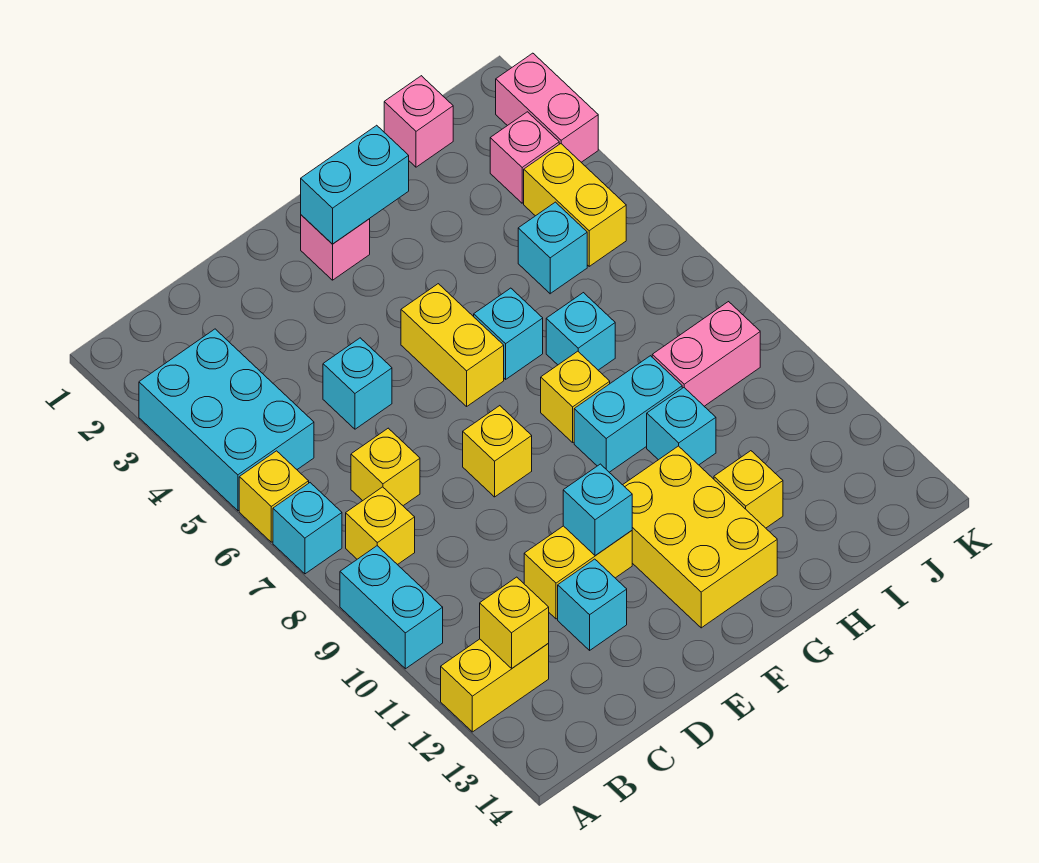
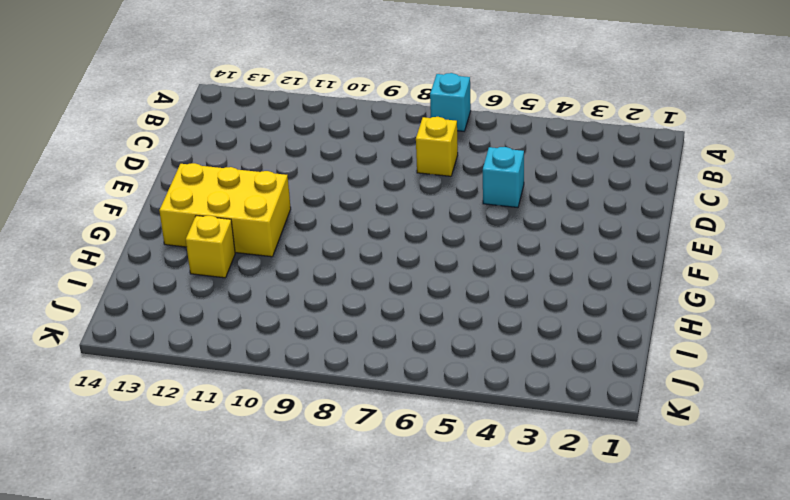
none -> cyan brick A3:B5 level 1
none -> yellow brick A6 level 1
none -> cyan brick A9:A10 level 1

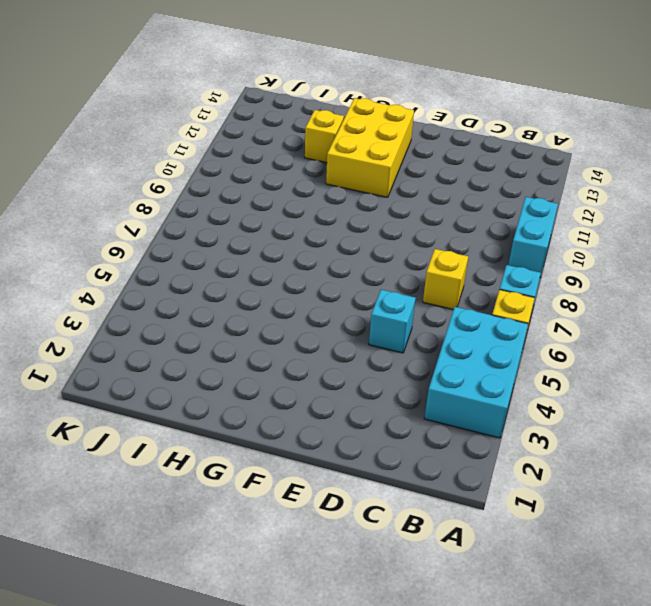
none -> yellow brick A12:B12 level 1
none -> yellow brick B8 level 1
none -> yellow brick D11:E11 level 1

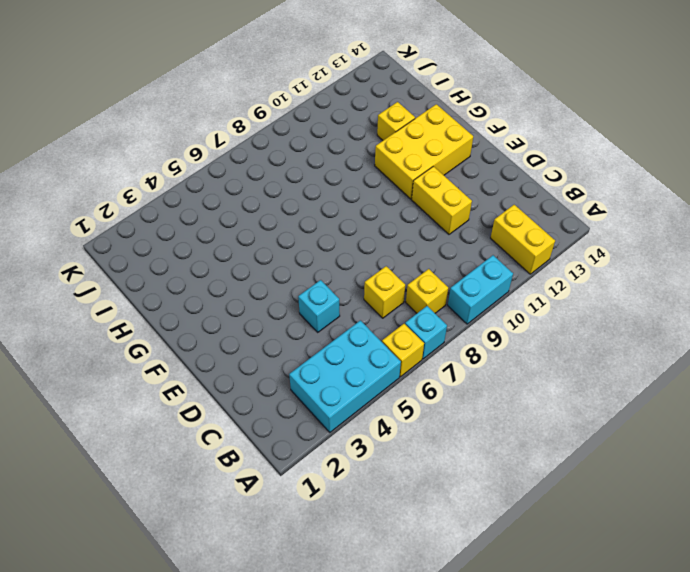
none -> cyan brick D12 level 1
none -> yellow brick E8 level 1
none -> pink brick F2 level 1

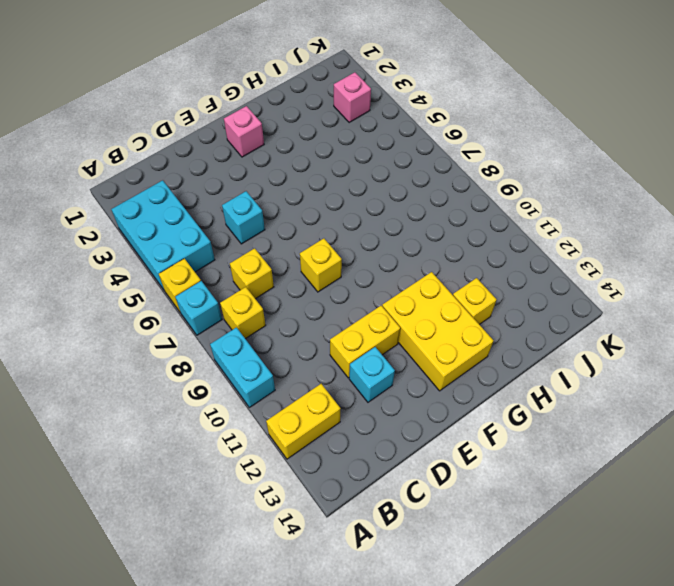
none -> yellow brick F5:F6 level 1
none -> cyan brick G6 level 1
none -> yellow brick G8 level 1

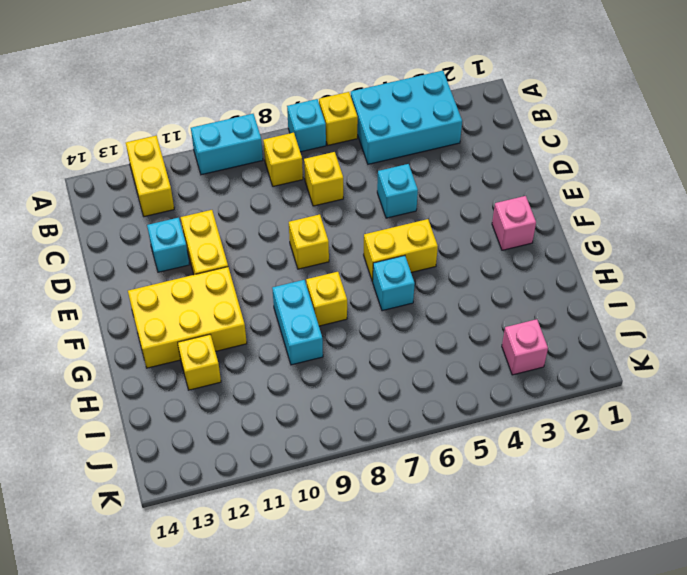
none -> cyan brick H7 level 1
none -> cyan brick H10 level 1
none -> pink brick I1 level 1

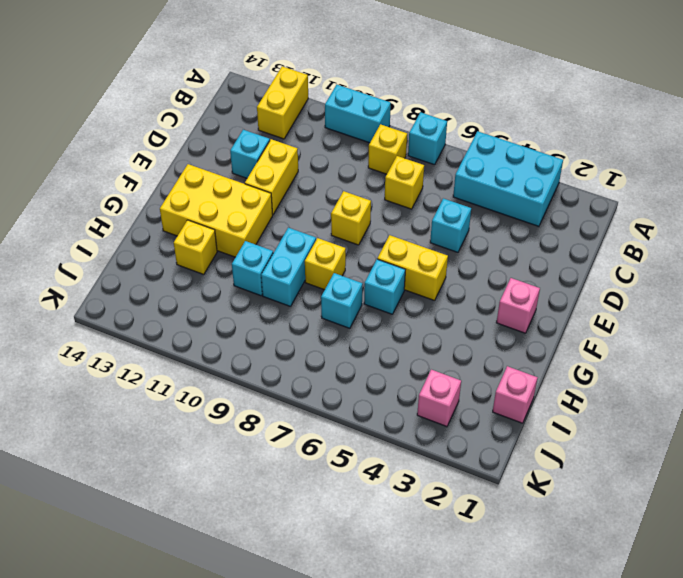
none -> yellow brick A6 level 1
none -> cyan brick I5 level 1
none -> pink brick I9:J9 level 1

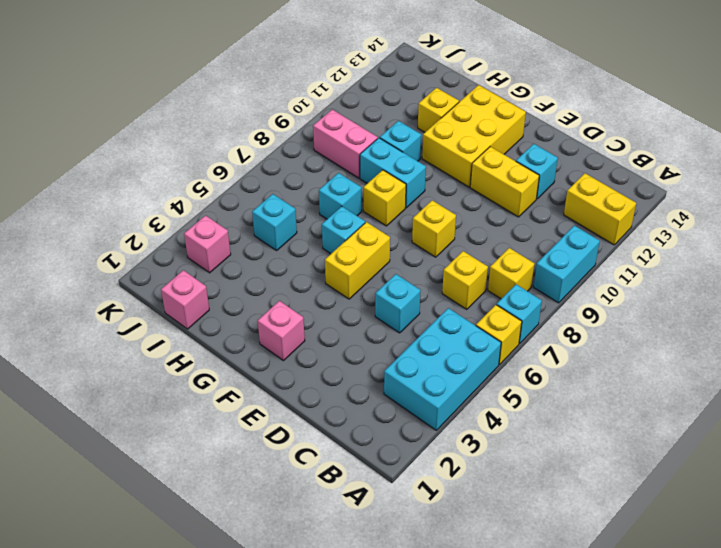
none -> yellow brick J4:J5 level 1
none -> pink brick K2:K3 level 1
none -> yellow brick B12 level 2

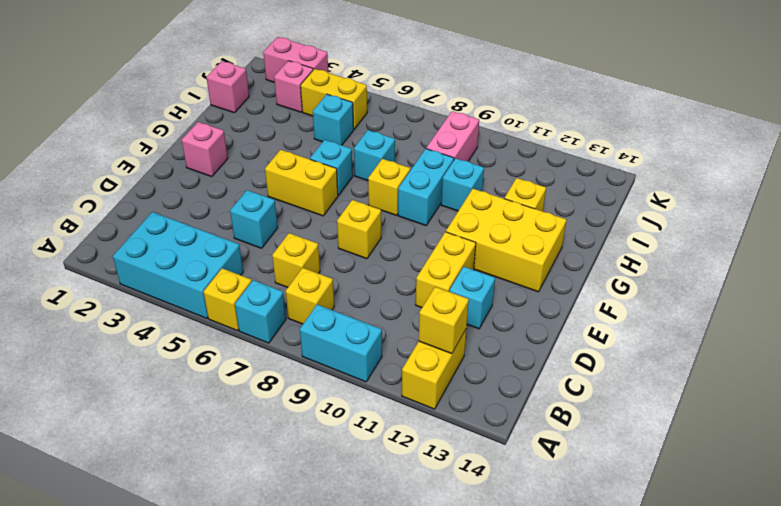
none -> cyan brick E11 level 2
none -> cyan brick F2:G2 level 2

